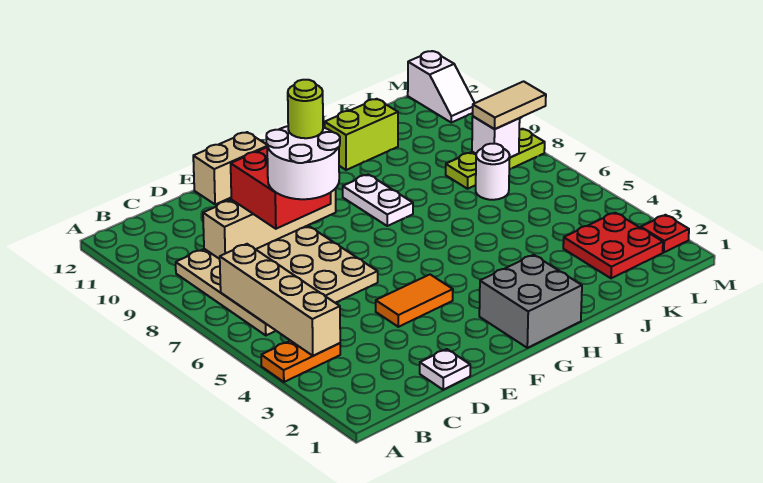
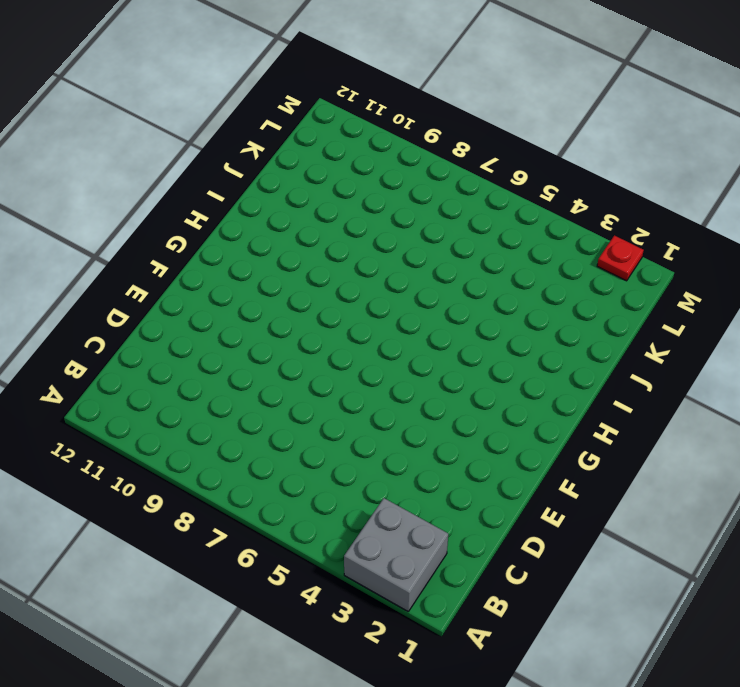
grey brick A2:B3 level 1 -> grey brick G1:H2 level 1
none -> orange plate A4:B4 level 1
none -> tan plate B6:E9 level 1
none -> white plate D1 level 1

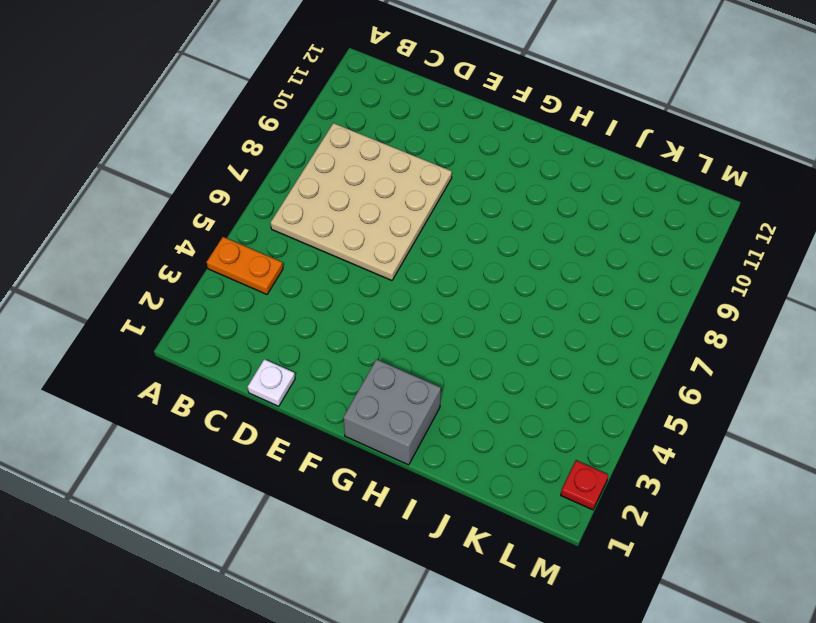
none -> orange tile E4:F4 level 1
none -> tan brick E12:F12 level 1
none -> white plate H8:H9 level 1

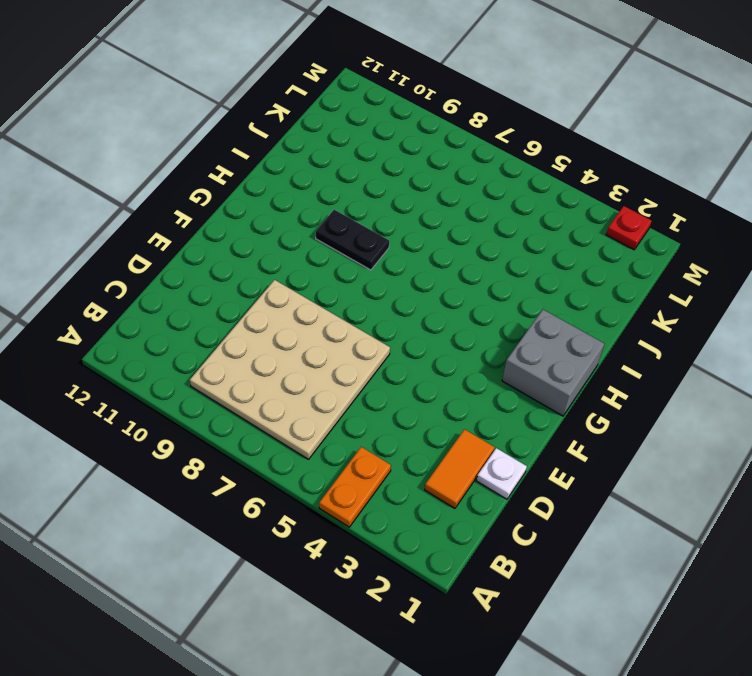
orange tile C2:D2 level 1 -> orange tile E4:F4 level 1
black plate H8:H9 level 1 -> white plate H8:H9 level 1
none -> tan brick E12:F12 level 1
none -> lime brick I11:J11 level 1
none -> red plate K2:L3 level 1

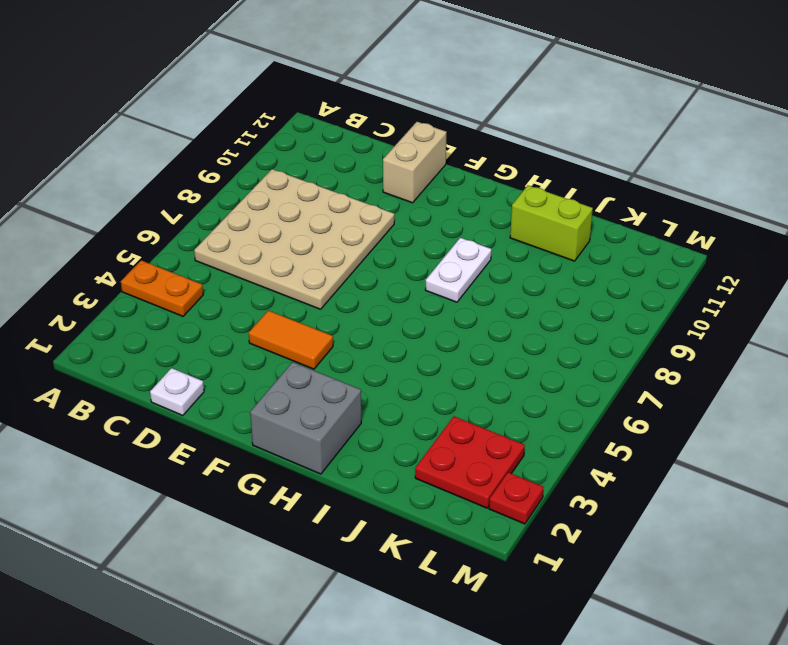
tan brick E11:E12 level 1 -> tan brick E12:F12 level 1
none -> white round brick K7 level 1
none -> lime plate K8:M8 level 1
none -> white slope M11:M12 level 1 top 12

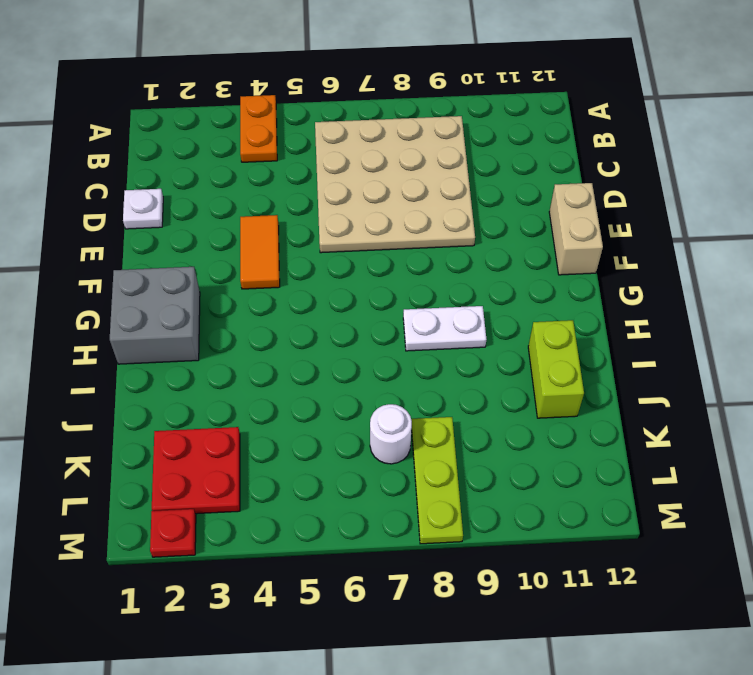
none -> white slope M11:M12 level 1 top 12
none -> tan brick B4:B7 level 2
none -> tan brick C9:F9 level 2

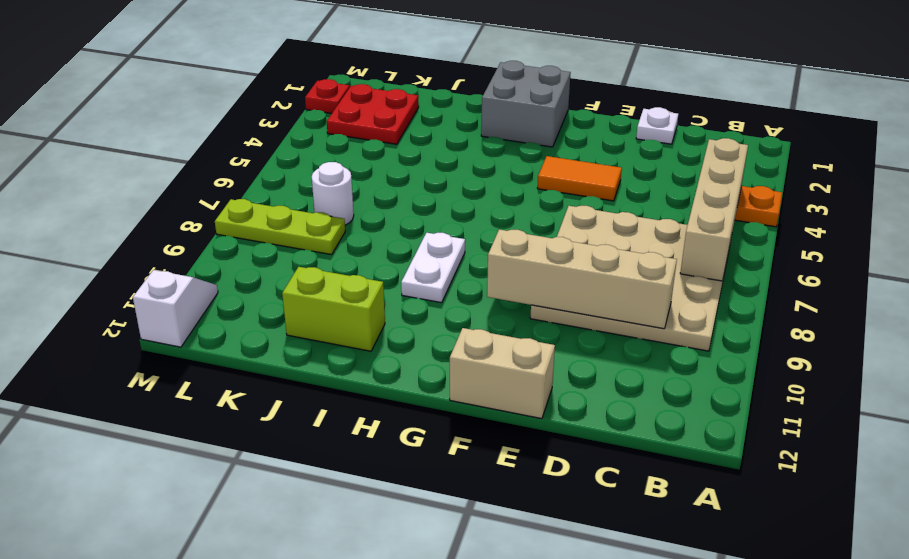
none -> white brick L8 level 2
none -> red brick D8:E9 level 3
none -> tan tile L8:M8 level 3

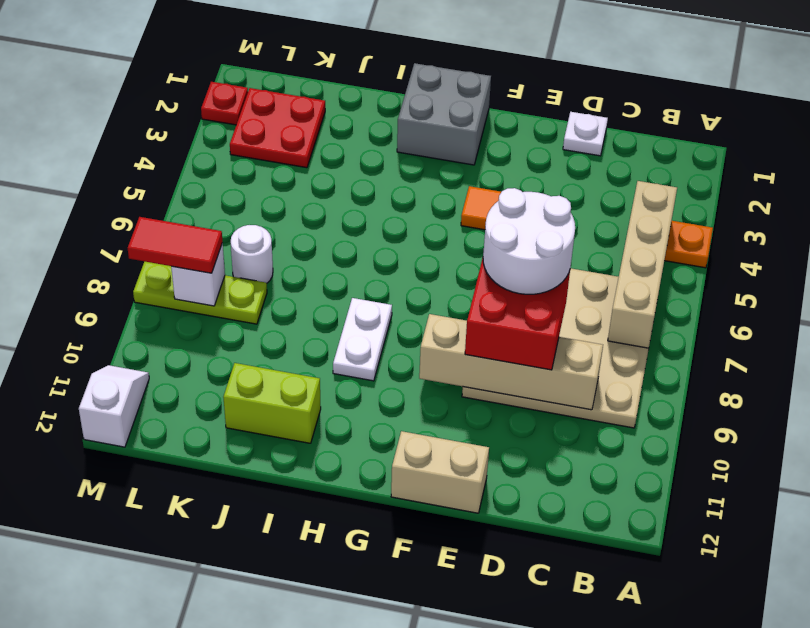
red tile L8:M8 level 3 -> tan tile L8:M8 level 3
none -> lime round brick E8 level 5

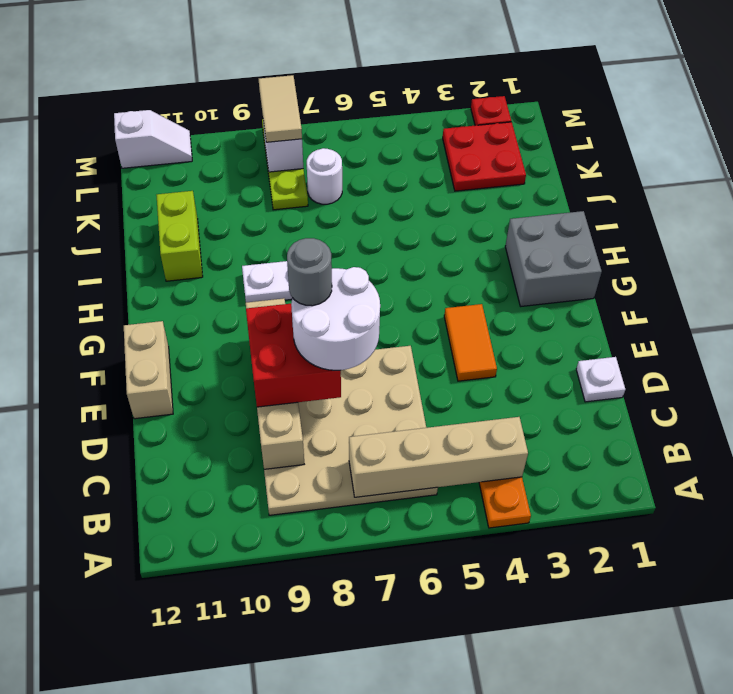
grey round brick E8 level 5 -> lime round brick E8 level 5

